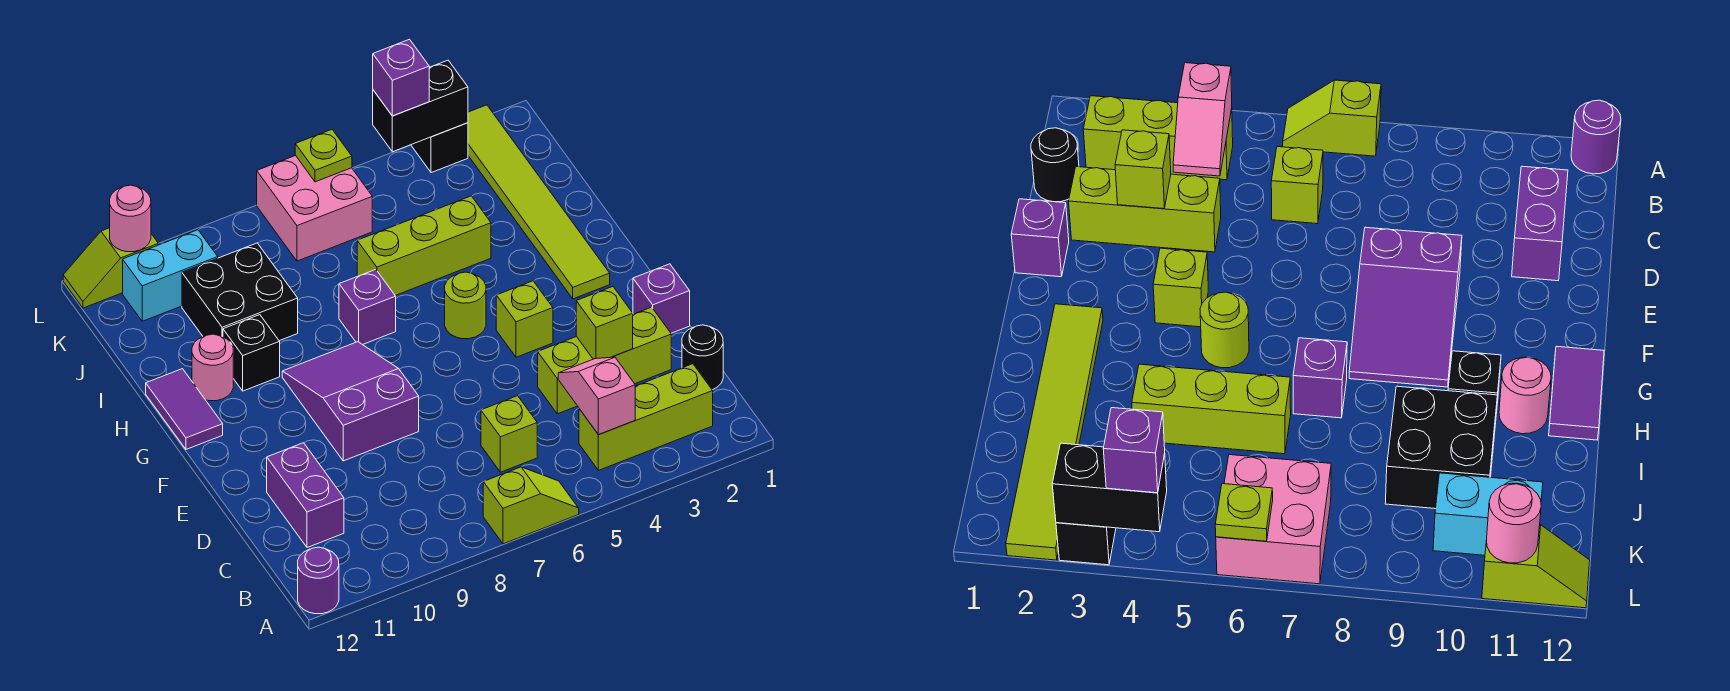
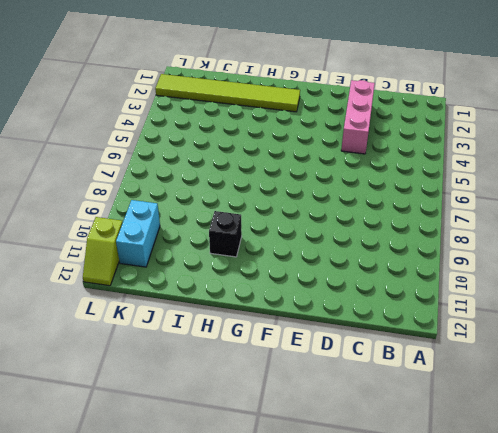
pink brick D2:D4 level 1 -> lime brick D2:D4 level 1
none -> lime slope A6:A7 level 1 top 7
none -> purple round brick A12 level 1
none -> lime brick B2:B4 level 1

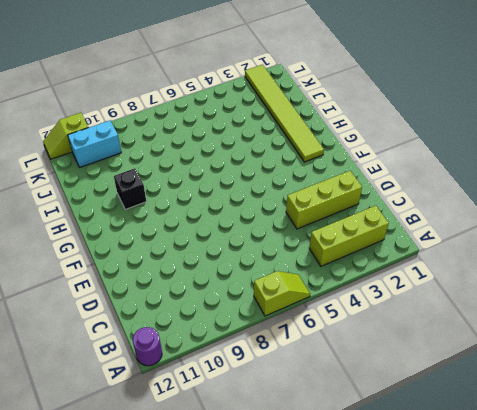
none -> black round brick C1 level 1
none -> lime brick C6 level 1
none -> purple brick C11:D11 level 1

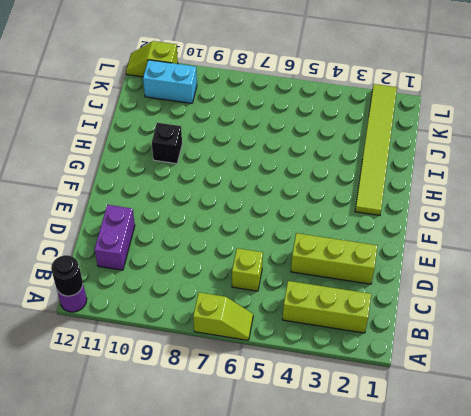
black round brick A12 level 2 -> black round brick C1 level 1
none -> purple brick E1 level 1
none -> purple slope E8:G9 level 1 top E
none -> lime brick F4 level 1

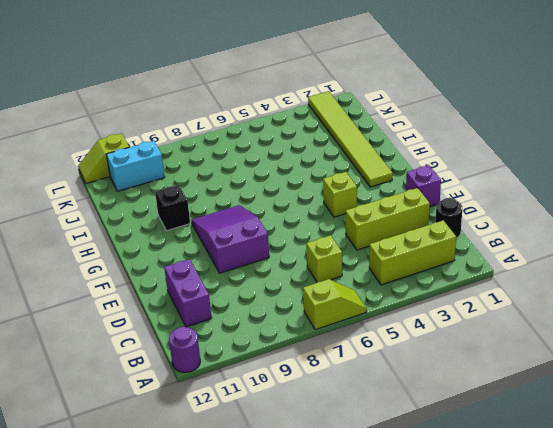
none -> lime round brick G5 level 1
none -> purple tile G12:H12 level 1
none -> purple brick H7 level 1

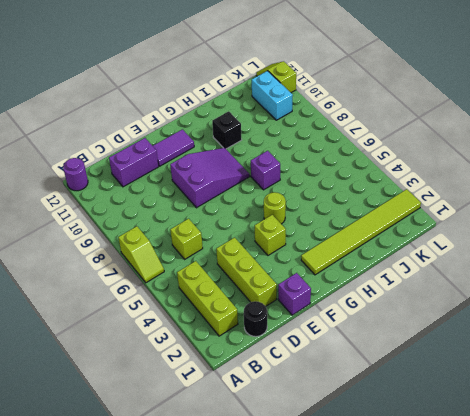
purple tile E11:F11 level 1 -> purple tile G12:H12 level 1
none -> pink round brick H11 level 1
none -> lime brick I4:I6 level 1
none -> black brick I9:J10 level 1

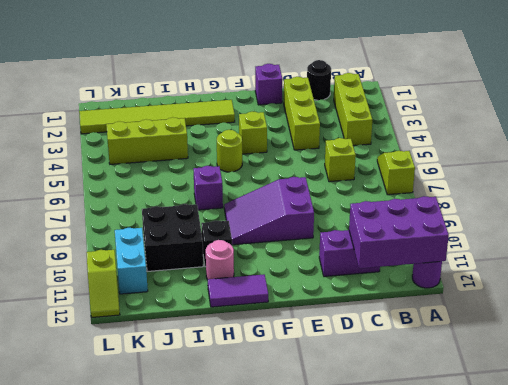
purple brick A11:C12 level 2 -> none
lime brick I4:K4 level 1 -> lime brick I4:I6 level 1
none -> pink brick K6:L7 level 1
none -> black brick L3 level 1
none -> pink slope B4:C4 level 2 top B

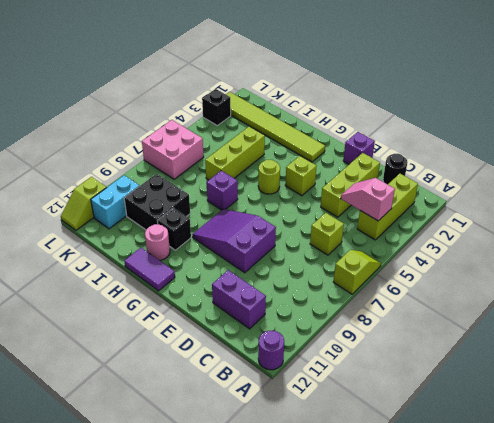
none -> lime brick D3 level 2
none -> black brick L3:L4 level 2
none -> lime plate L6 level 2

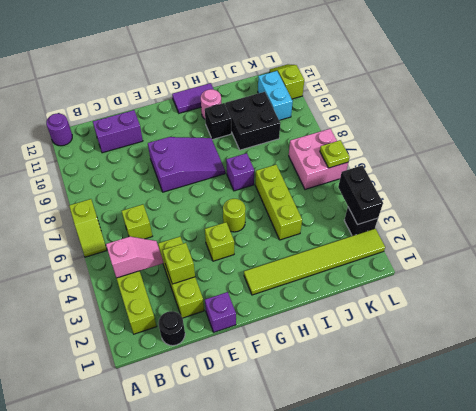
none -> pink round brick L11 level 2
none -> purple brick L4 level 3

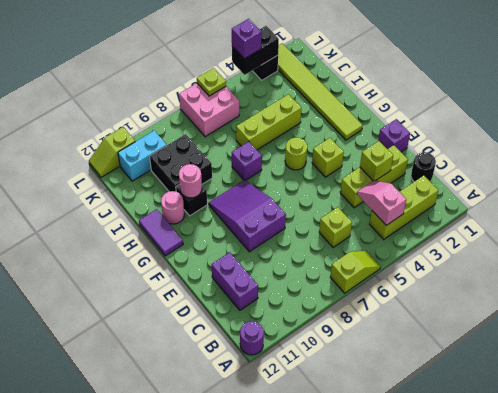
pink round brick H10 level 2 -> pink round brick L11 level 2

